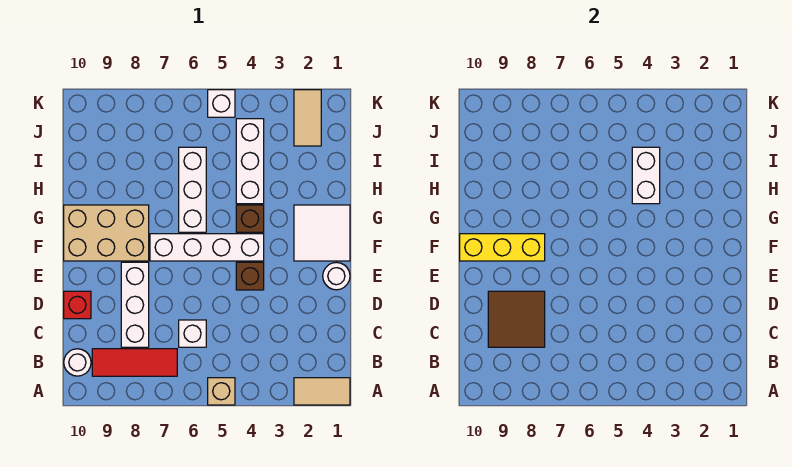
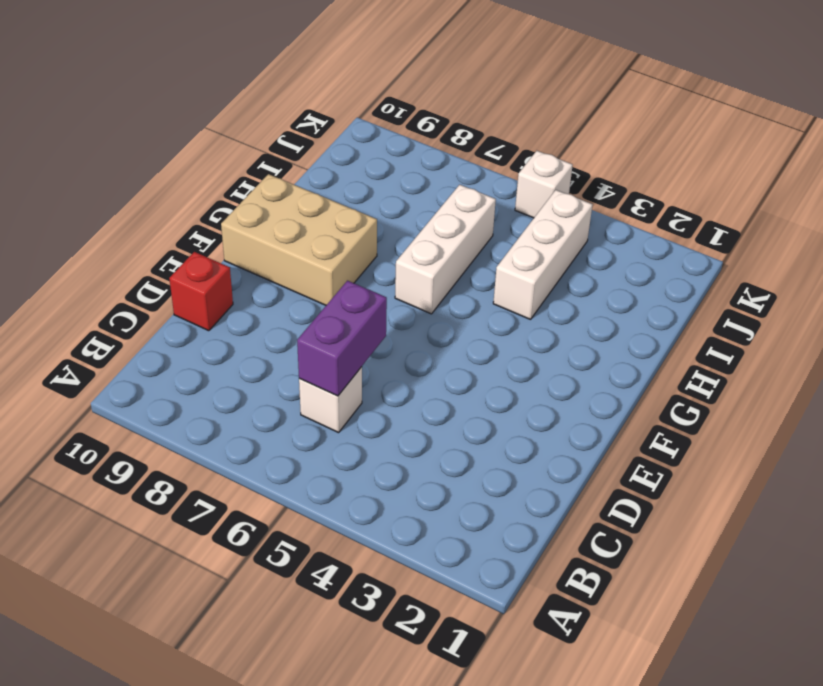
purple brick C6:D6 level 2 -> none
none -> tan tile A1:A2 level 1
none -> tan brick A5 level 1
none -> red tile B7:B9 level 1

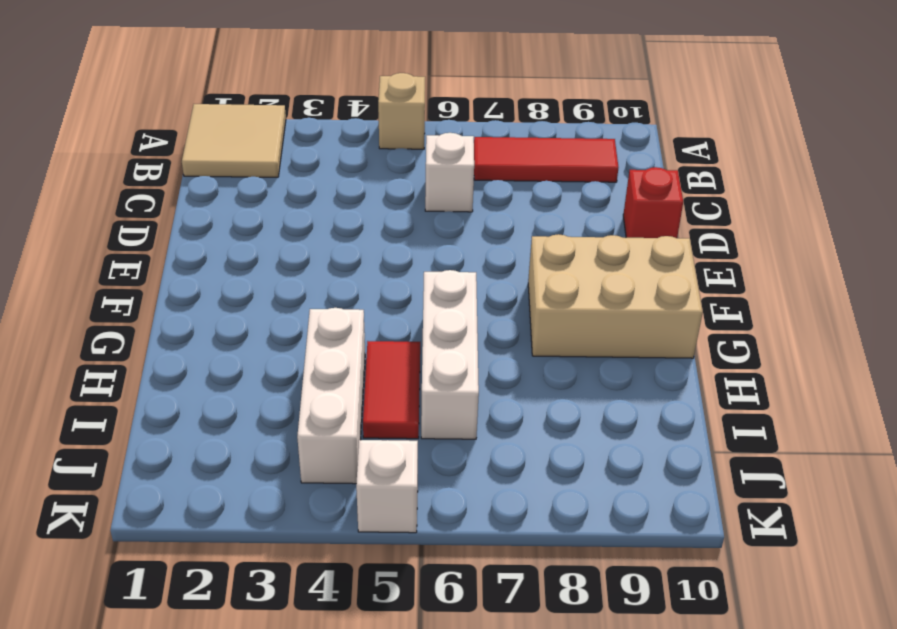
tan tile A1:B2 level 1 -> tan tile A1:A2 level 1
red tile H5:I5 level 1 -> none
none -> white round brick B10 level 1
none -> white brick C8:E8 level 1
none -> white round brick E1 level 1

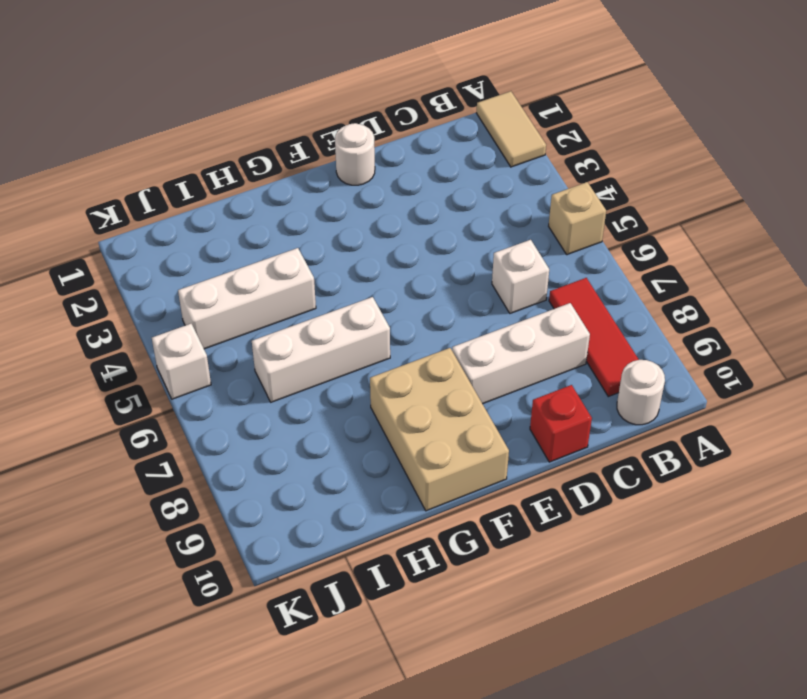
none -> brown brick E4 level 1
none -> white tile F1:G2 level 1
none -> white brick F4:F7 level 1

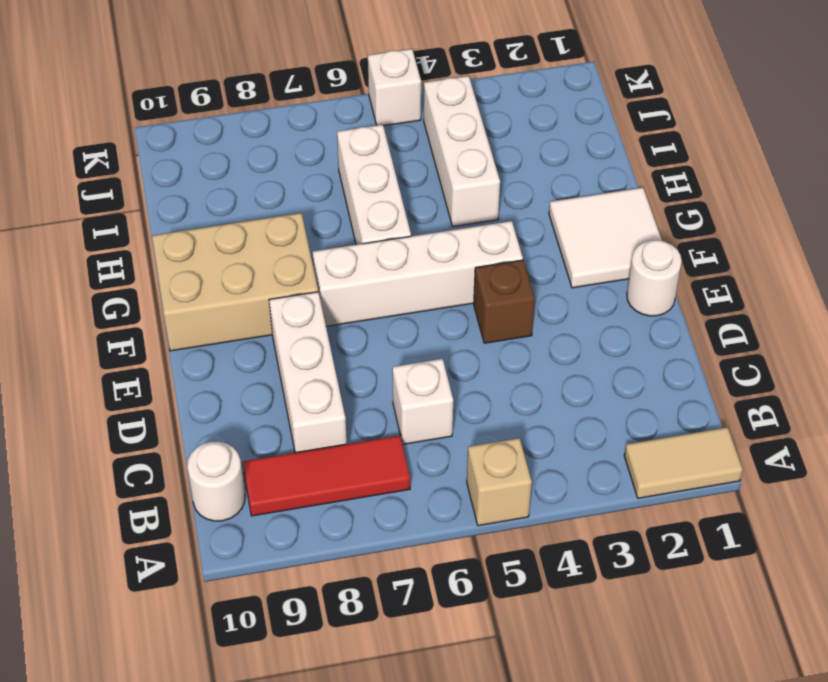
none -> red brick D10 level 1
none -> brown brick G4 level 1
none -> tan tile J2:K2 level 1

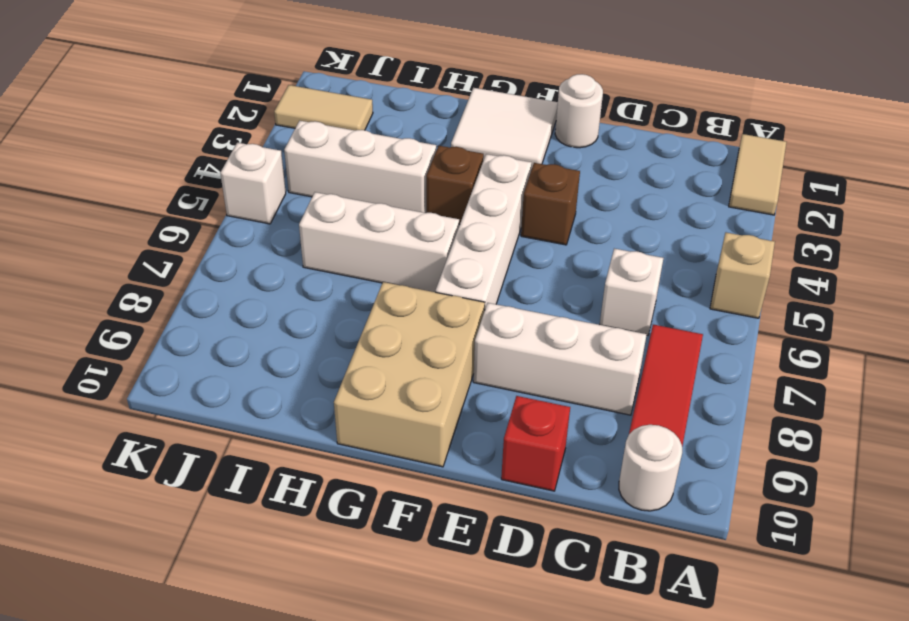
none -> brown tile C8:D9 level 2
none -> yellow brick F8:F10 level 2
none -> white brick H4:I4 level 2

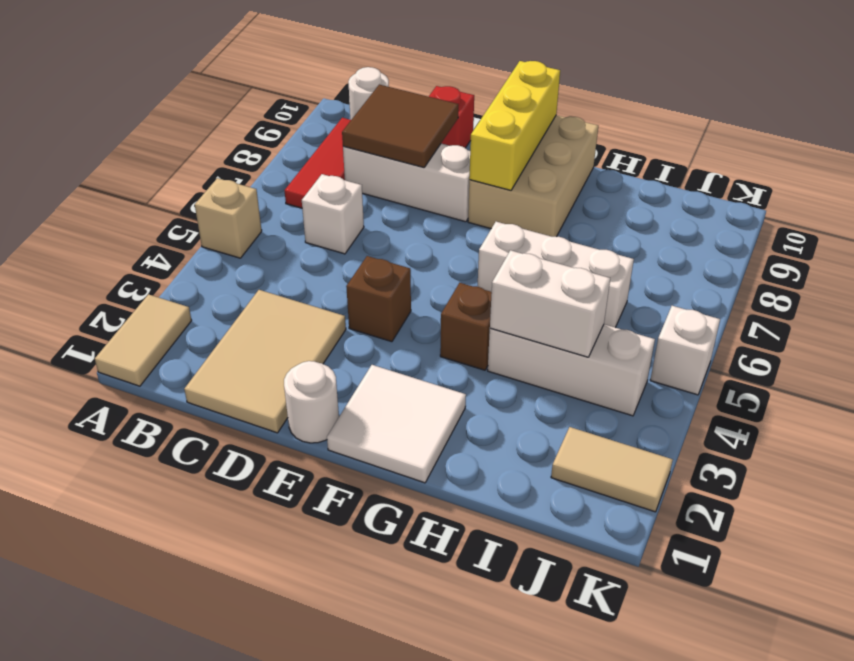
tan tile C1:D3 level 1 -> none
none -> white brick F4:F7 level 1

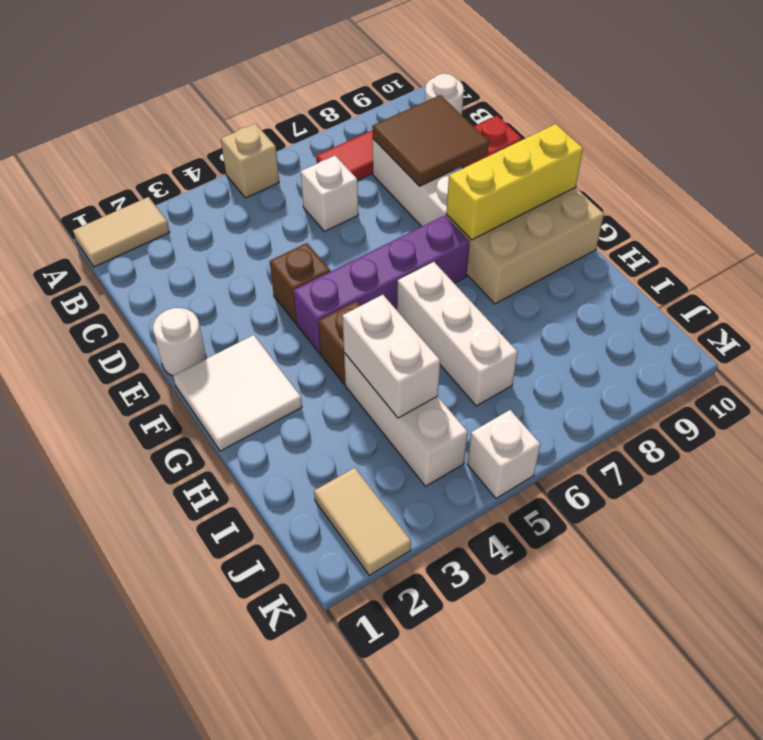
purple brick F4:F7 level 1 -> white brick F4:F7 level 1

